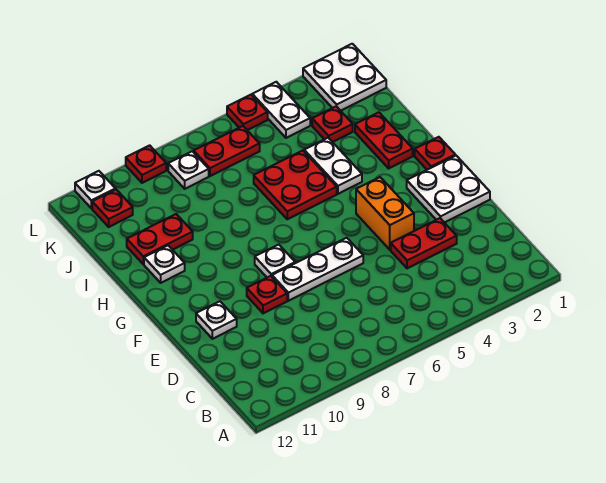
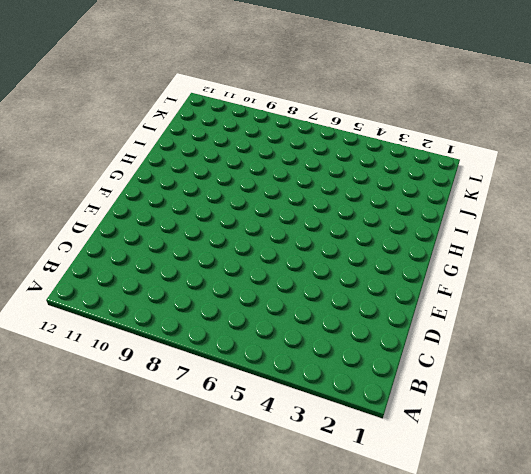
none -> red plate D3:D4 level 1
none -> white plate E1:F2 level 1
none -> orange brick E4:F4 level 1

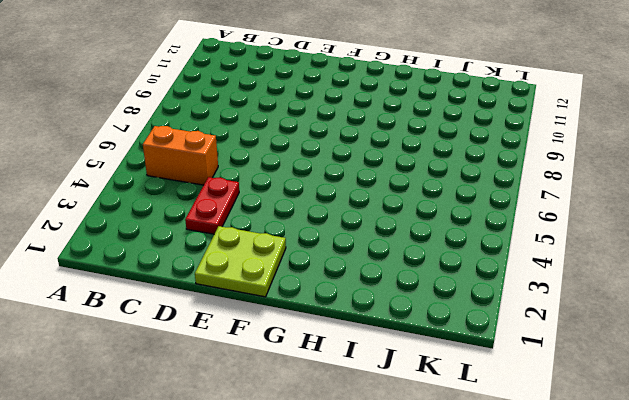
orange brick B5:C5 level 1 -> orange brick E4:F4 level 1
lime plate E1:F2 level 1 -> white plate E1:F2 level 1
none -> white plate E6:E8 level 1
none -> red plate E9 level 1
none -> white plate E11 level 1

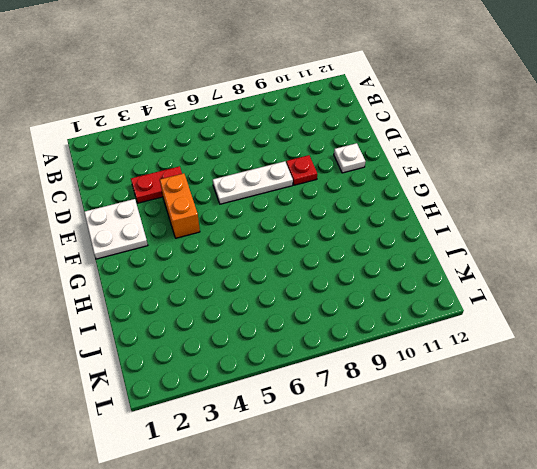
none -> white plate F8 level 1
none -> red plate G1 level 1
none -> red plate H2:I2 level 1

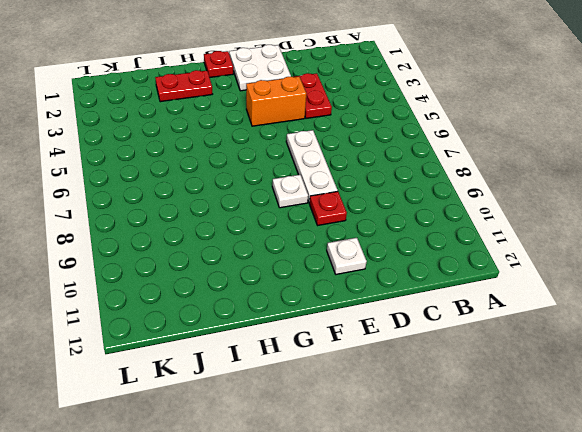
none -> white plate H4:I4 level 1
none -> red plate H5:I6 level 1
none -> white plate H11 level 1

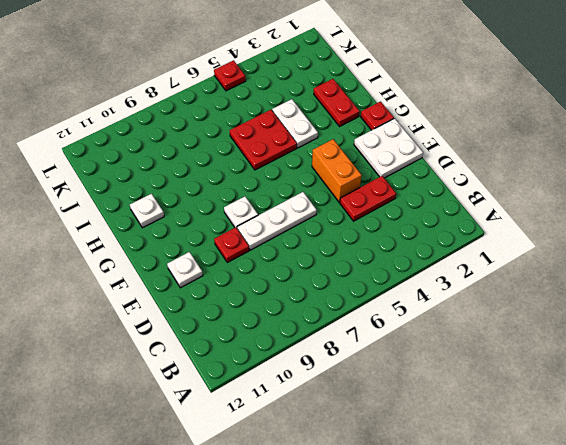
none -> red plate I10:I11 level 1
none -> red plate J3 level 1
none -> white plate K1:L2 level 1

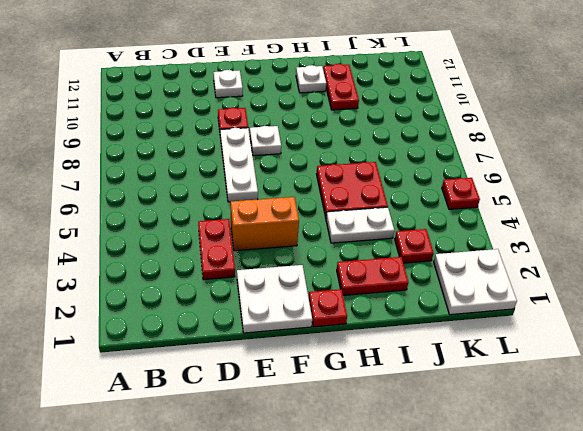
none -> white plate K4:L4 level 1
none -> red plate K6:K7 level 1
none -> white plate K8 level 1

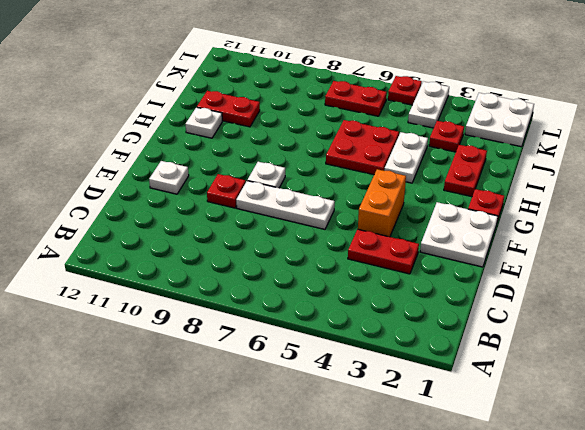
none -> white plate K8 level 1
none -> red plate K11 level 1
none -> red plate L9 level 1

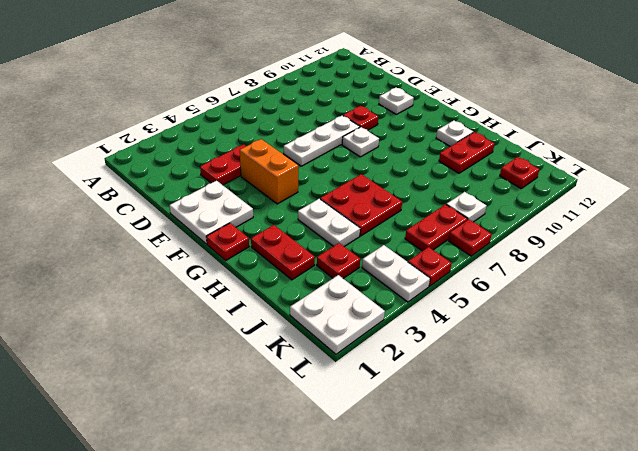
red plate L7 level 1 -> red plate L9 level 1
none -> white plate L11 level 1

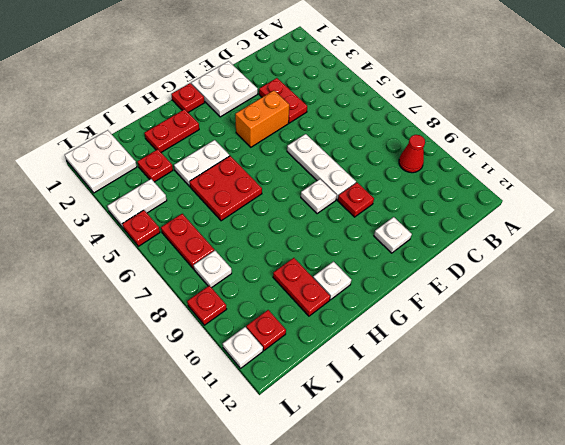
red cone B9 level 1 -> none

